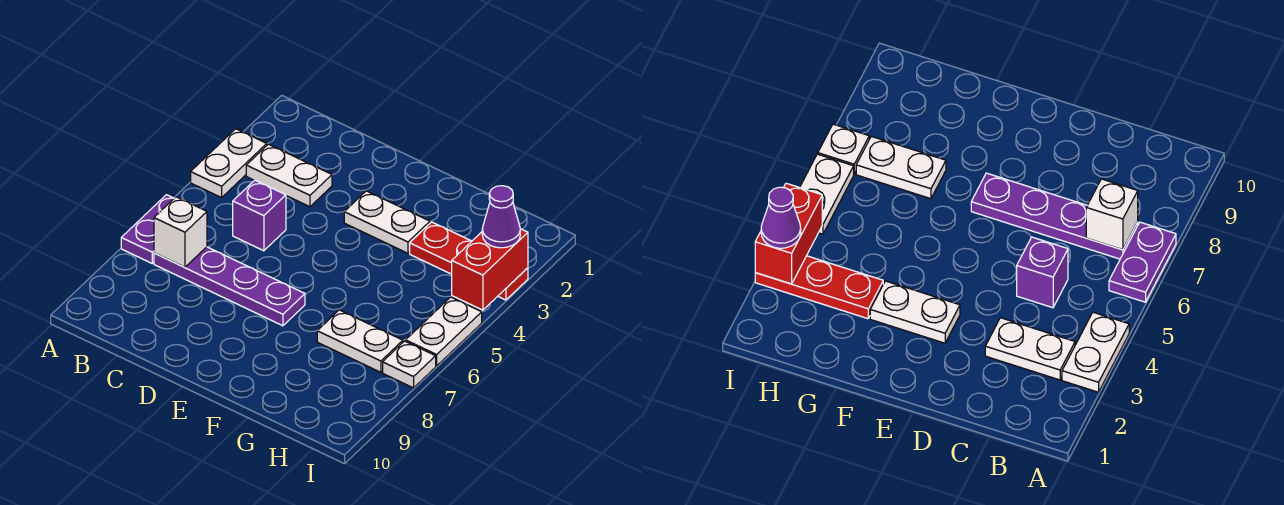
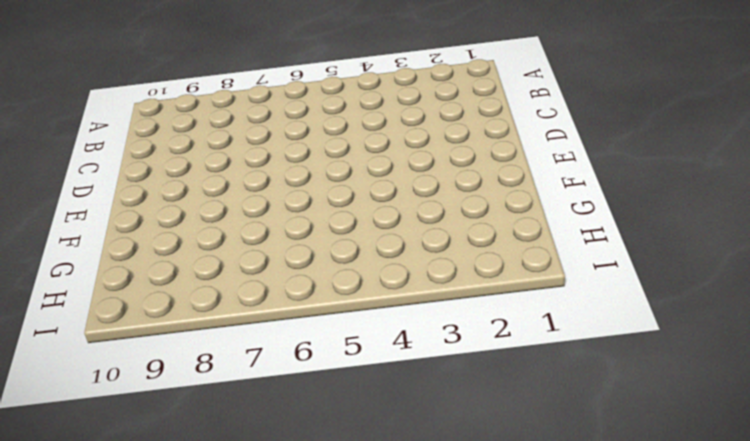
none -> white plate A3:A4 level 1
none -> purple plate A6:A7 level 1
none -> white plate B3:C3 level 1

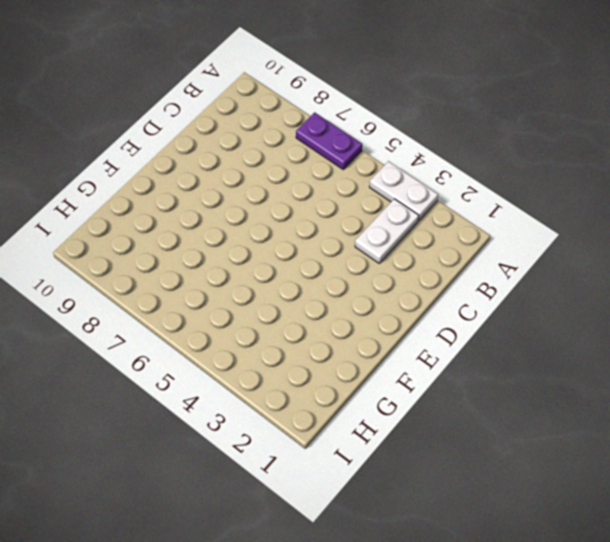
none -> purple plate B7:E7 level 1
none -> purple brick C5 level 1
none -> white plate E3:F3 level 1

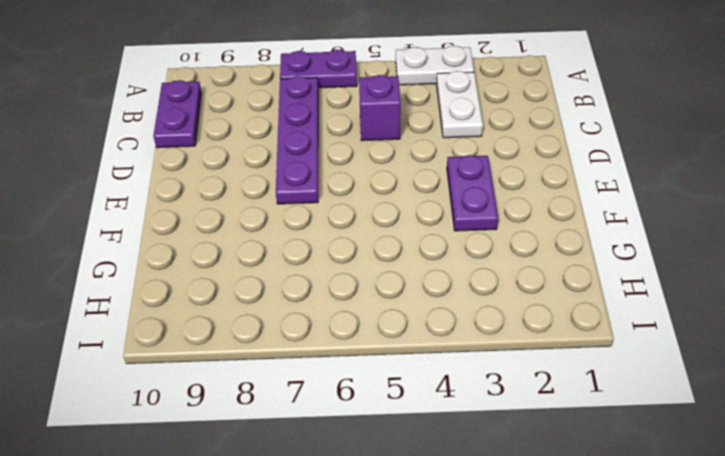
purple plate B10:C10 level 1 -> none
purple plate E3:F3 level 1 -> white plate E3:F3 level 1
none -> red plate G3:I3 level 1
none -> white plate G7:H7 level 1
none -> white plate I5:I6 level 1

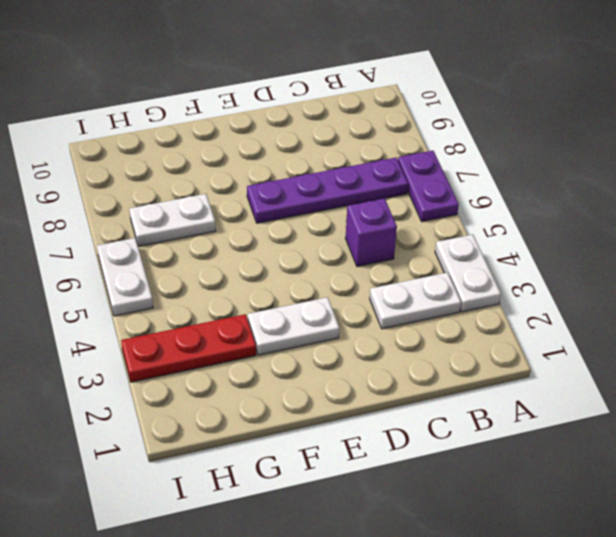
none -> white plate I7 level 1
none -> white brick B7 level 2
none -> red brick I3:I4 level 2

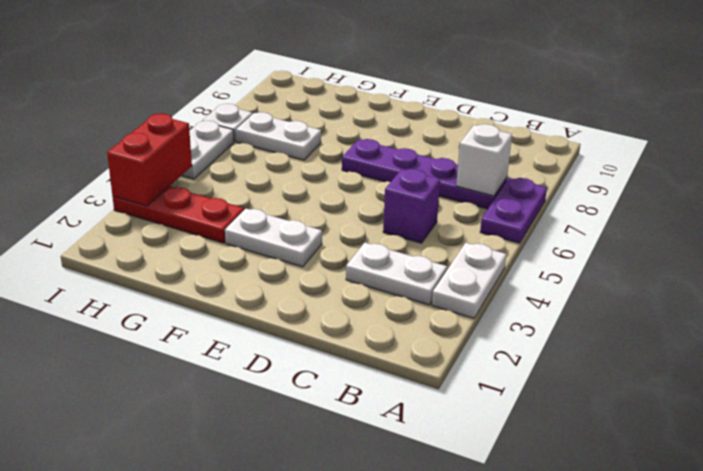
none -> purple cone I3 level 3

